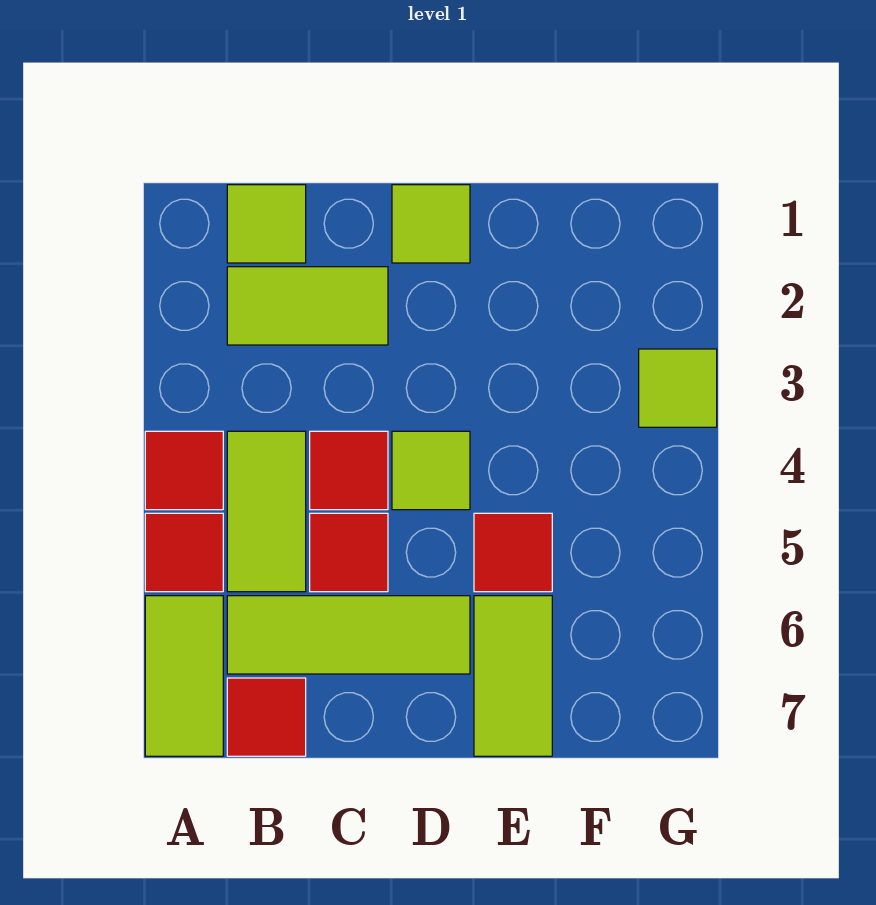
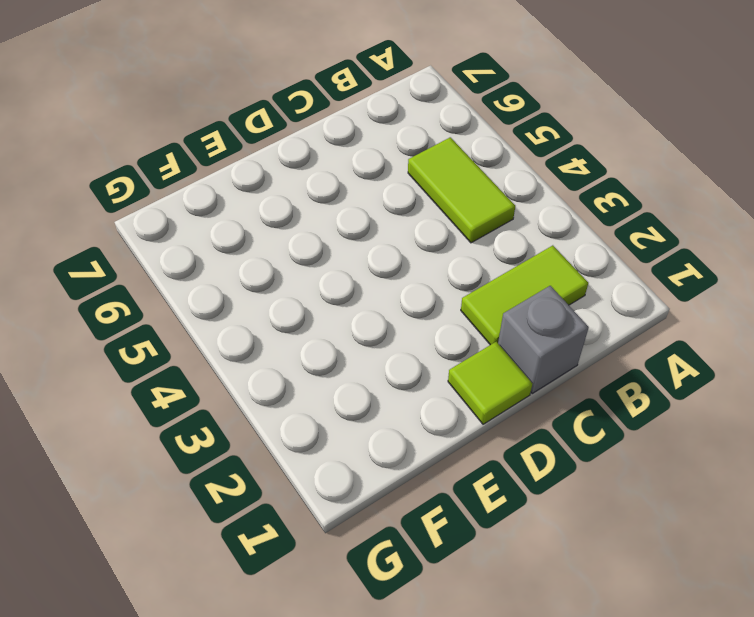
grey brick C1 level 1 -> none
none -> red tile A4 level 1
none -> red tile A5 level 1
none -> lime tile A6:A7 level 1

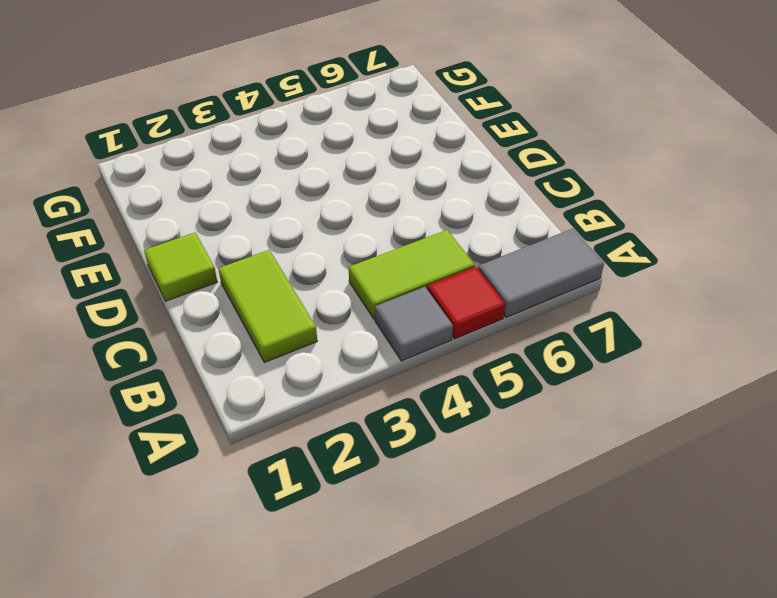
grey tile A4 level 1 -> red tile A4 level 1
grey tile A6:A7 level 1 -> lime tile A6:A7 level 1
none -> lime tile B1 level 1
none -> lime tile B6:D6 level 1
none -> red tile B7 level 1

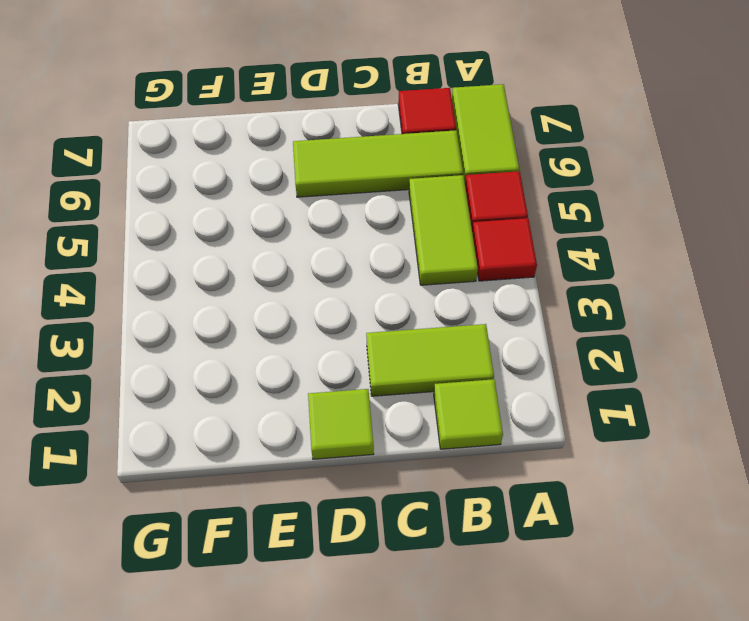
none -> red tile C4 level 1
none -> red tile C5 level 1
none -> lime tile D4 level 1

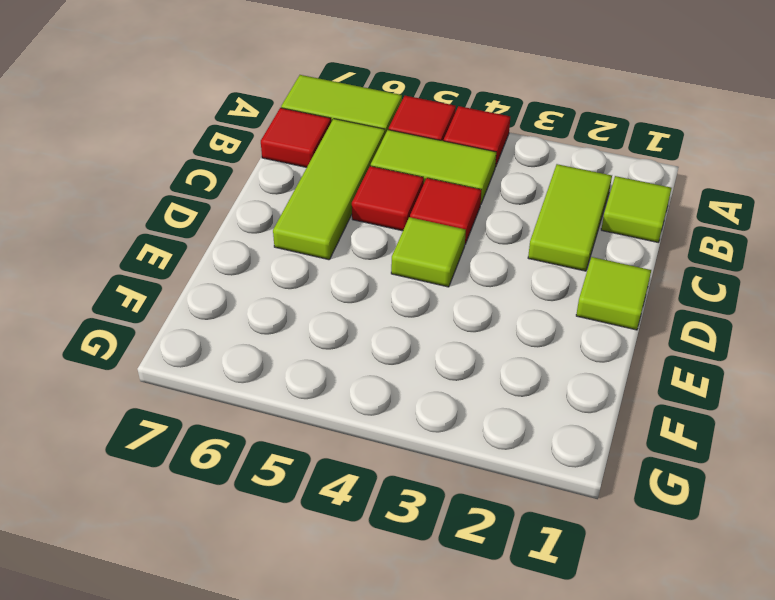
none -> red tile E5 level 1
none -> lime tile E6:E7 level 1
none -> lime tile G3 level 1

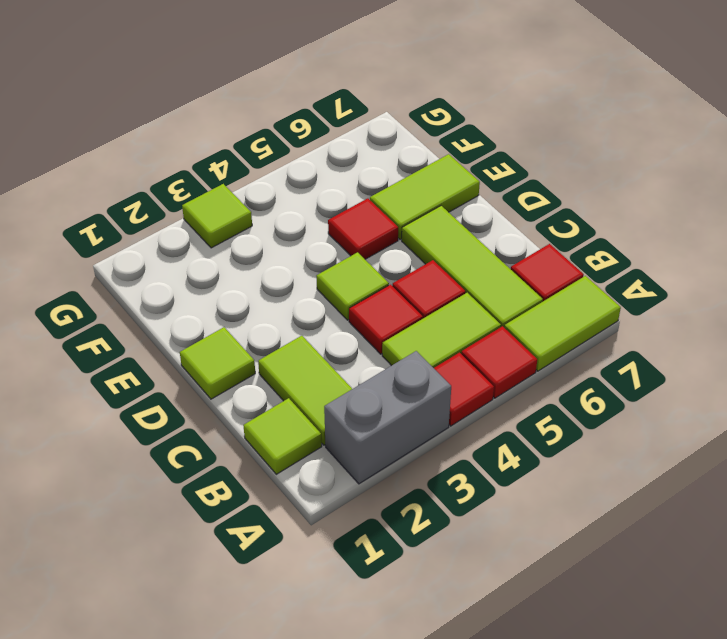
grey brick A2:A3 level 1 -> none

